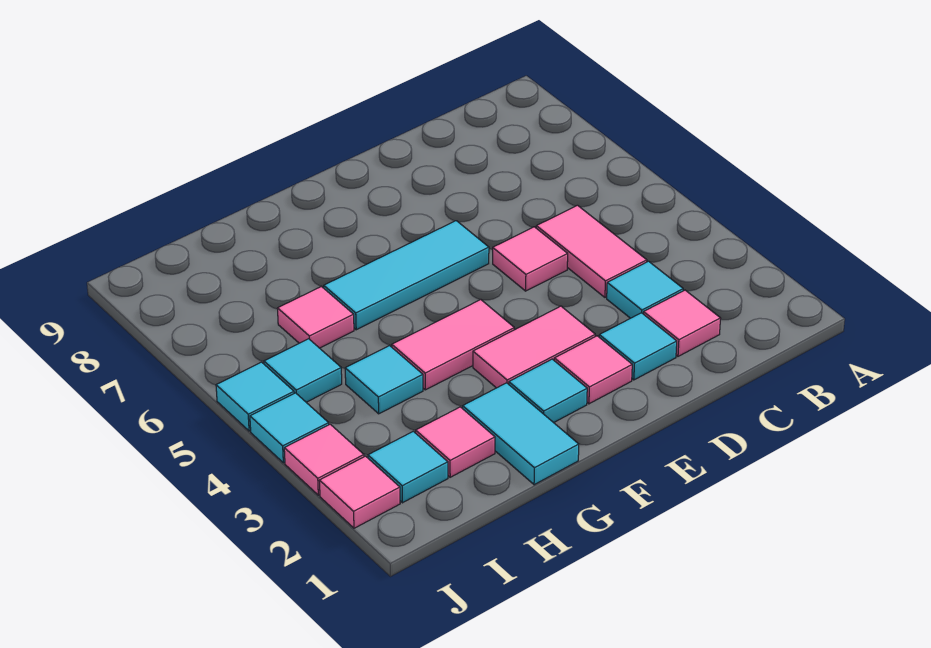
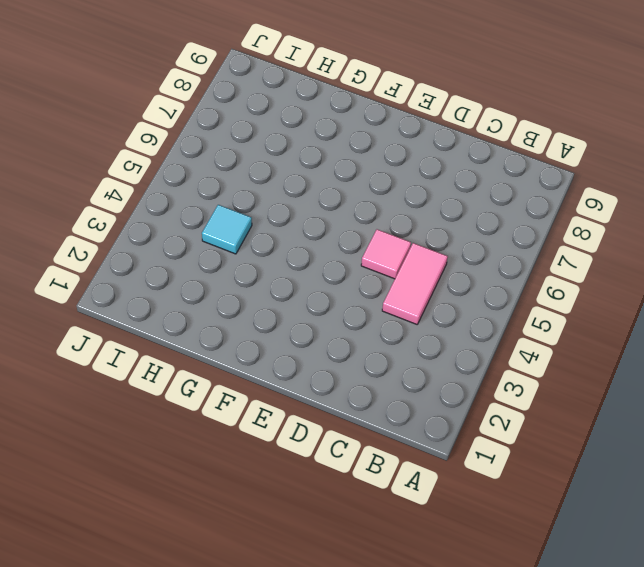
none -> pink tile C2 level 1
none -> cyan tile C3 level 1
none -> cyan tile D2 level 1

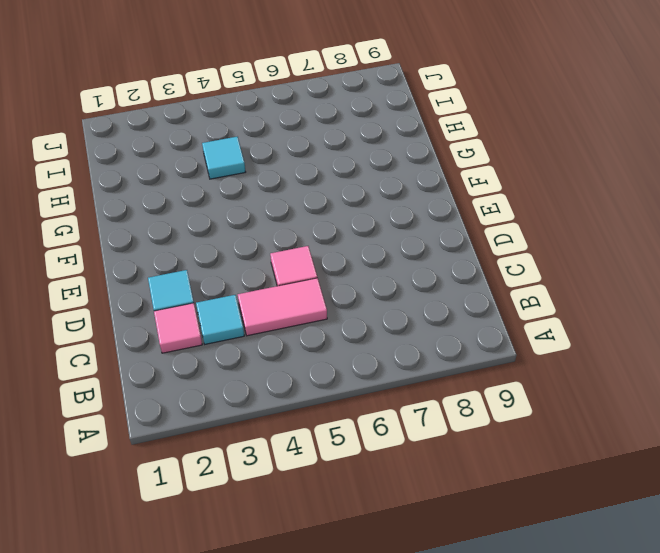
none -> pink tile E2 level 1
none -> pink tile E3:F3 level 1
none -> cyan tile E6:G6 level 1

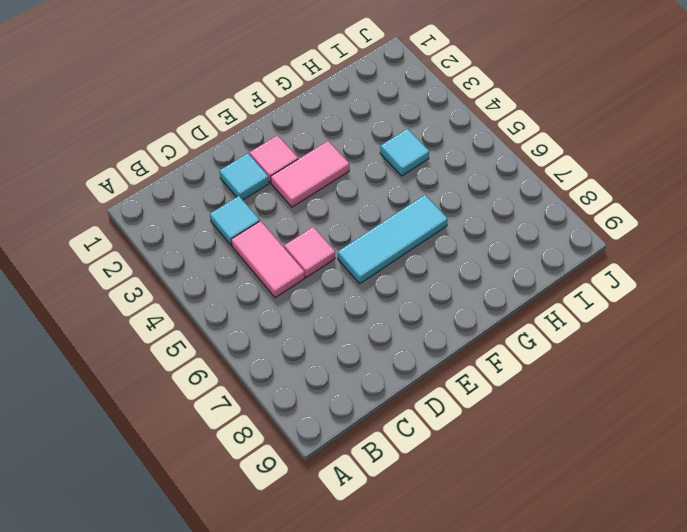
none -> pink tile C2 level 1
none -> cyan tile F2 level 1
none -> pink tile F4:G4 level 1

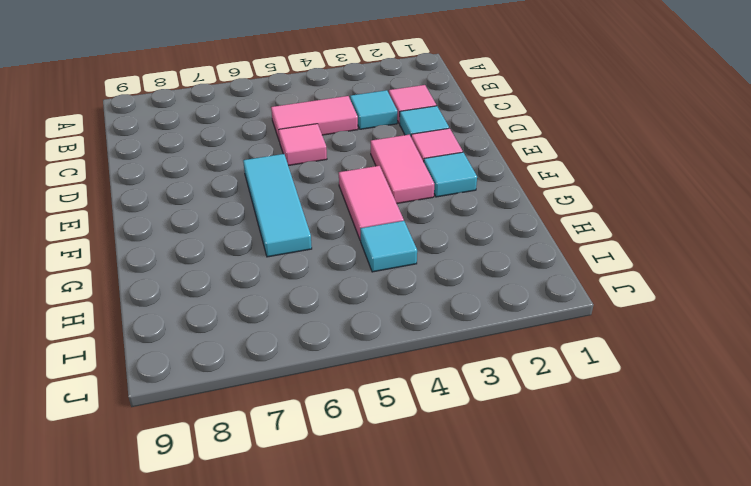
none -> cyan tile G1:G2 level 1
none -> pink tile H2 level 1
none -> pink tile H6 level 1

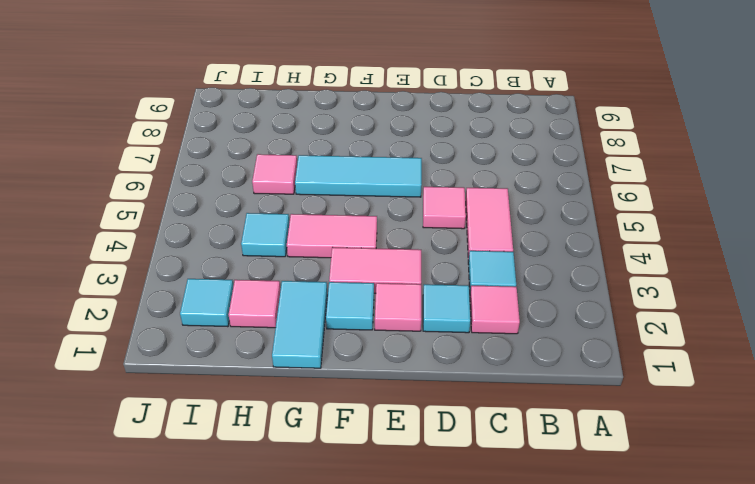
none -> cyan tile I5 level 1
none -> pink tile J2 level 1
none -> pink tile J3 level 1

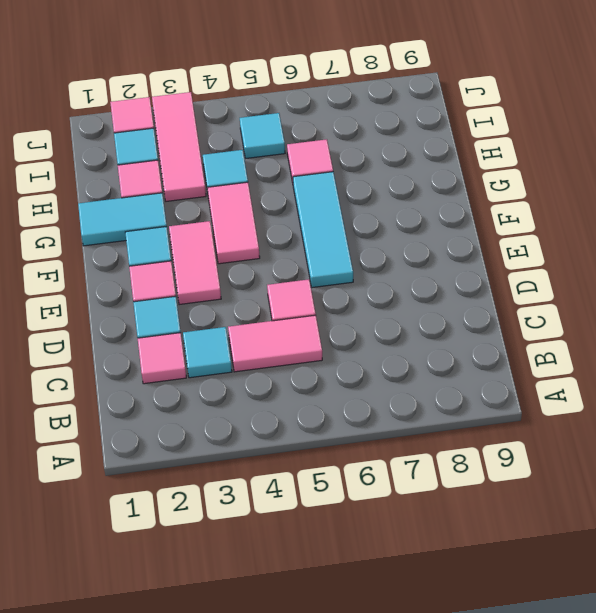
pink tile H3:J3 level 1 -> pink tile J3 level 1
none -> cyan tile J4 level 1
none -> cyan tile J5 level 1

